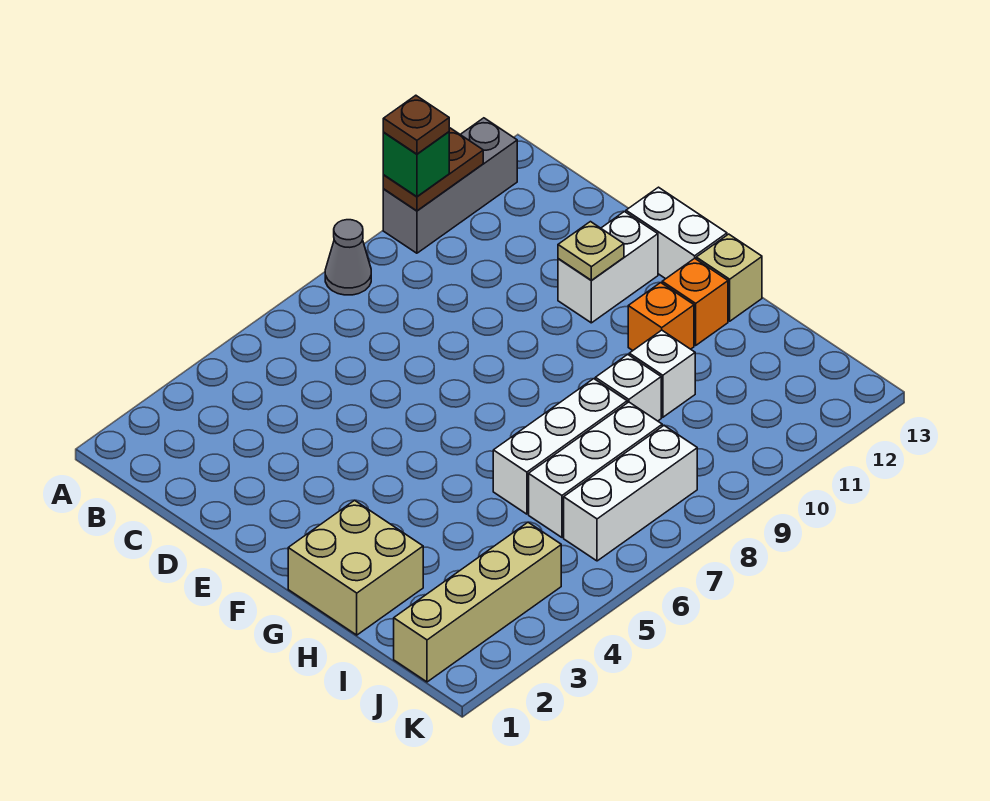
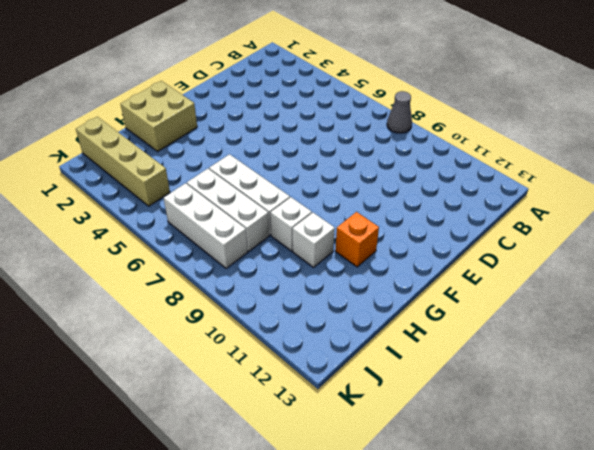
none -> grey brick A10:A12 level 1
none -> white brick E11:E12 level 1
none -> white brick E13:F13 level 1

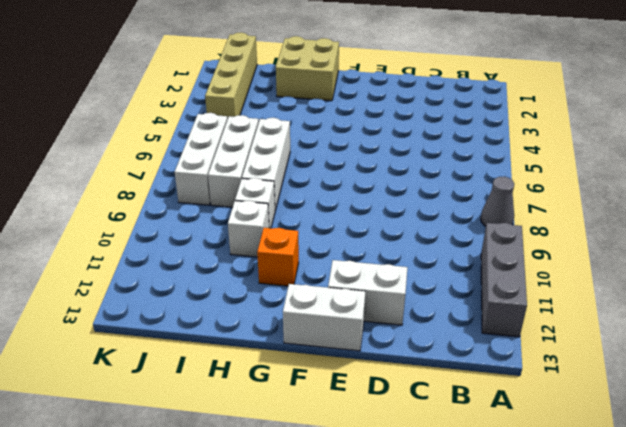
white brick D12:E12 level 1 -> white brick E11:E12 level 1
none -> orange brick G12 level 1
none -> tan brick G13 level 1
none -> brown plate A10:A11 level 2

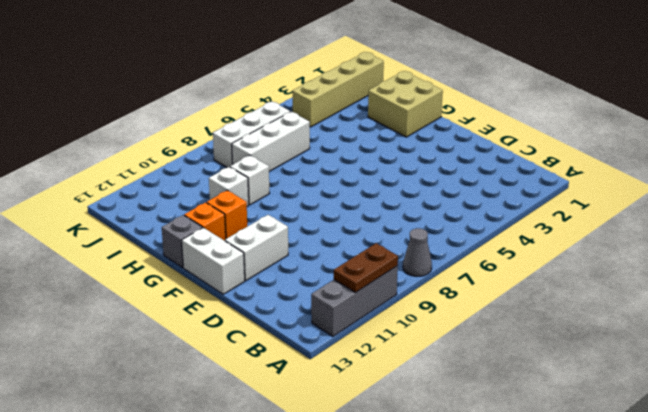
grey brick G13 level 1 -> tan brick G13 level 1
none -> white brick H6:H8 level 1
none -> tan plate E11 level 2
none -> green brick A10 level 3

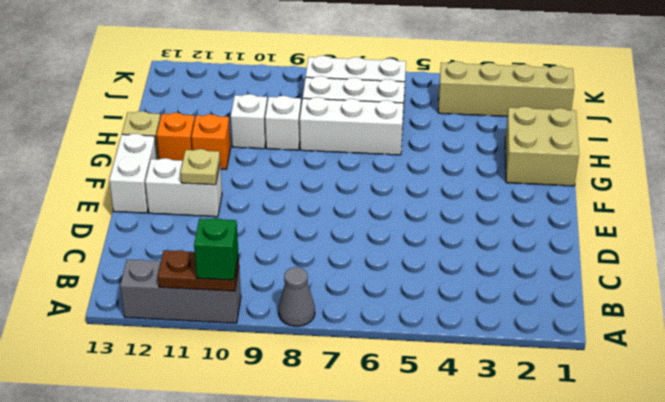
none -> brown plate A10 level 4

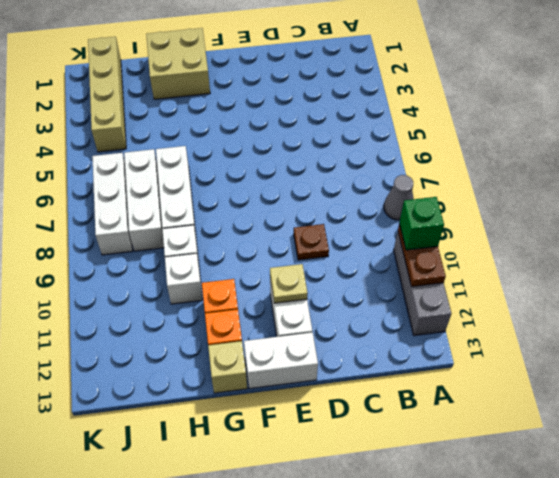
brown plate D9 level 1 -> brown plate A10 level 4

